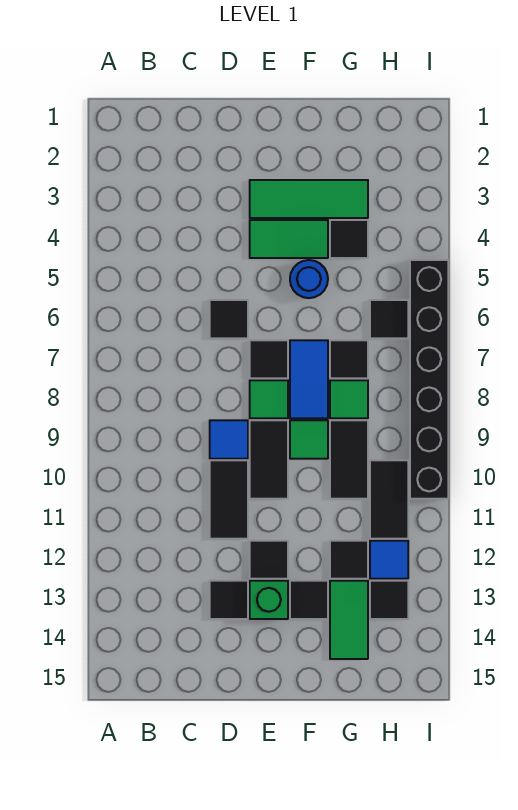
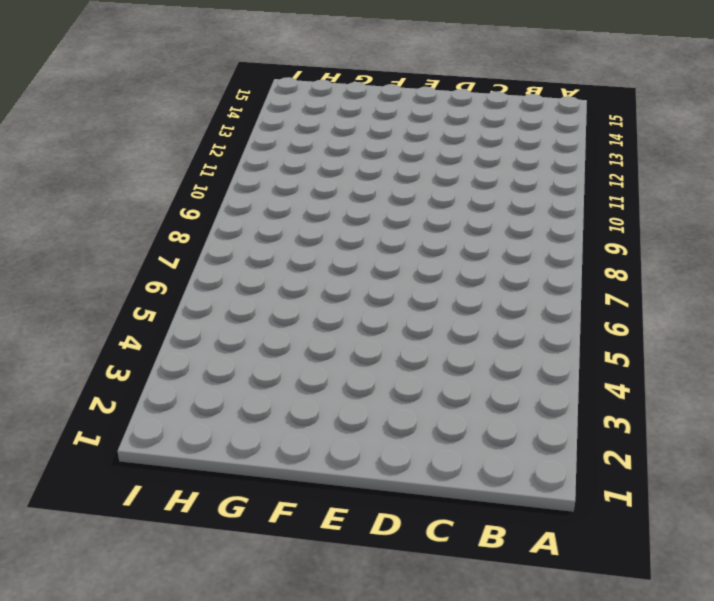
none -> black tile D6 level 1
none -> blue tile D9 level 1
none -> black tile D10:D11 level 1

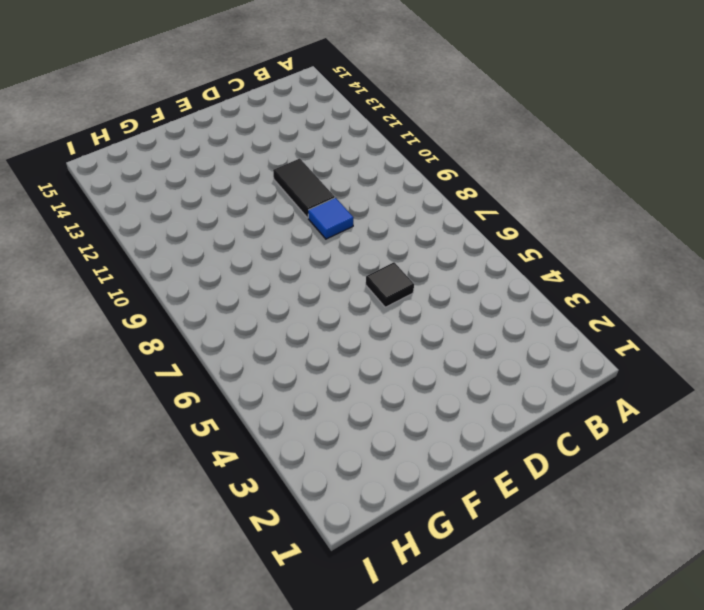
none -> black tile D13 level 1
none -> green tile E3:G3 level 1
none -> green tile E4:F4 level 1

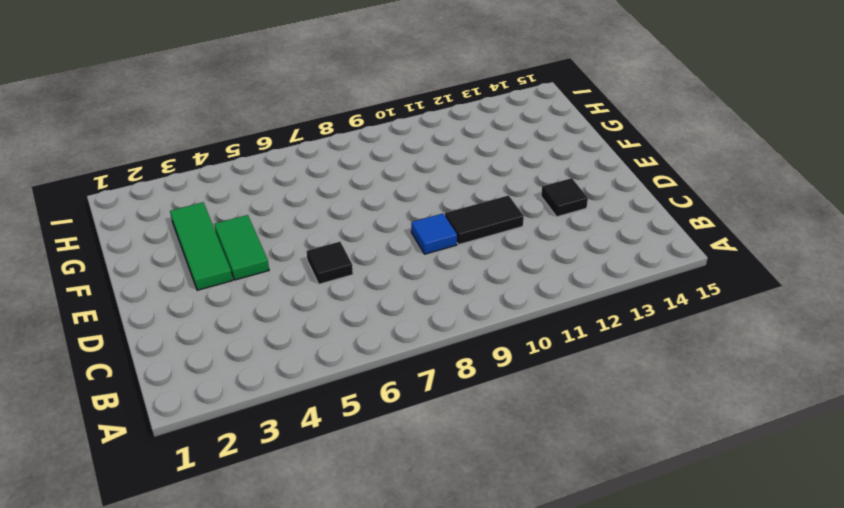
none -> black tile E7 level 1
none -> green tile E8 level 1
none -> black tile E9:E10 level 1

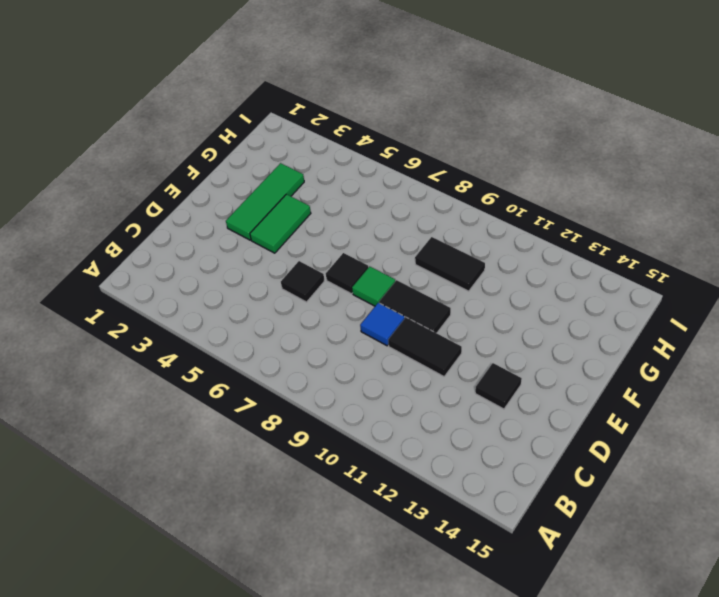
none -> black tile E12 level 1
none -> green brick E13 level 1
none -> blue round brick F5 level 1

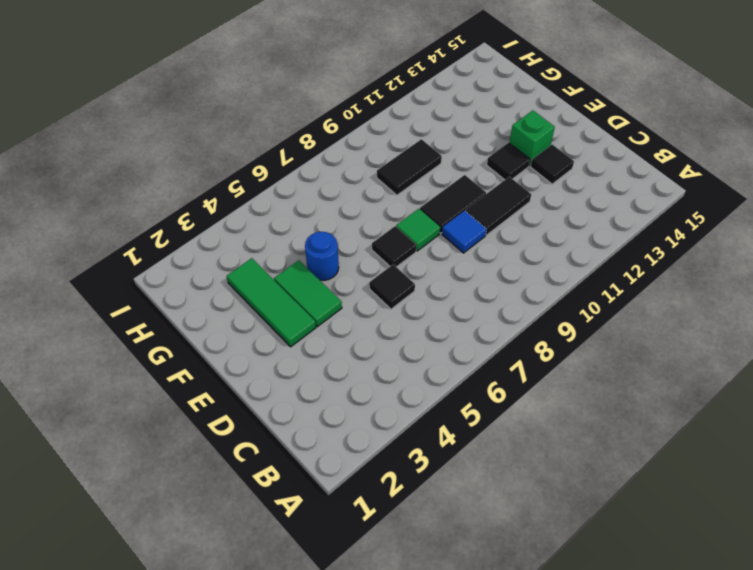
none -> blue tile F7:F8 level 1
none -> green tile F9 level 1
none -> black tile F13 level 1

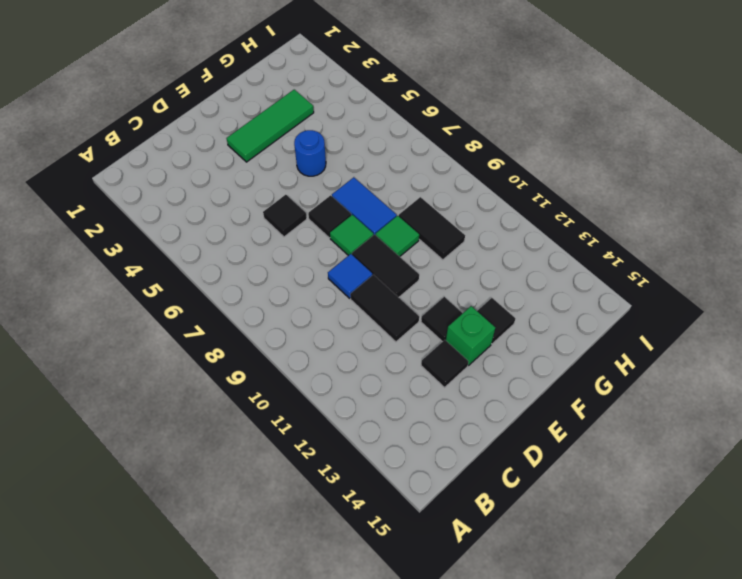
none -> green tile E4:F4 level 1
none -> black tile G4 level 1
none -> black tile G7 level 1

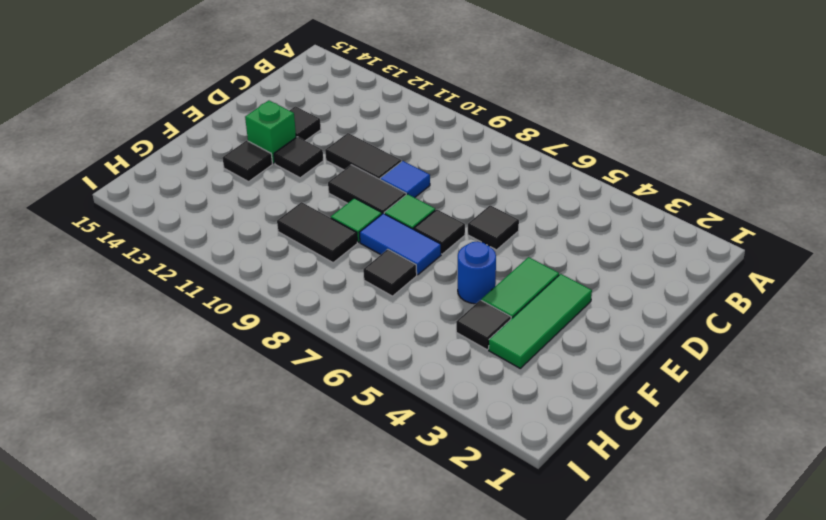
none -> green tile G8 level 1
none -> black tile G12 level 1
none -> green tile G13:G14 level 1

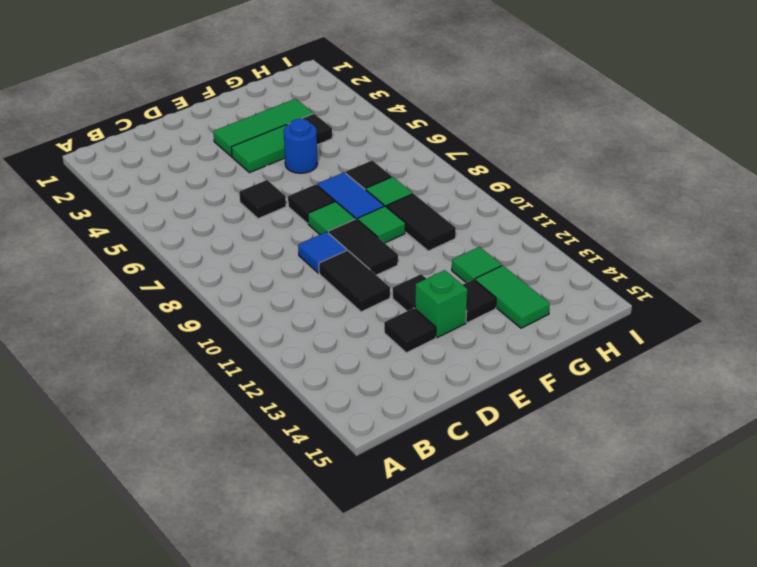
green tile G12 level 1 -> black tile G12 level 1
none -> black tile H6 level 1
none -> black tile H10:H11 level 1
none -> blue tile H12 level 1

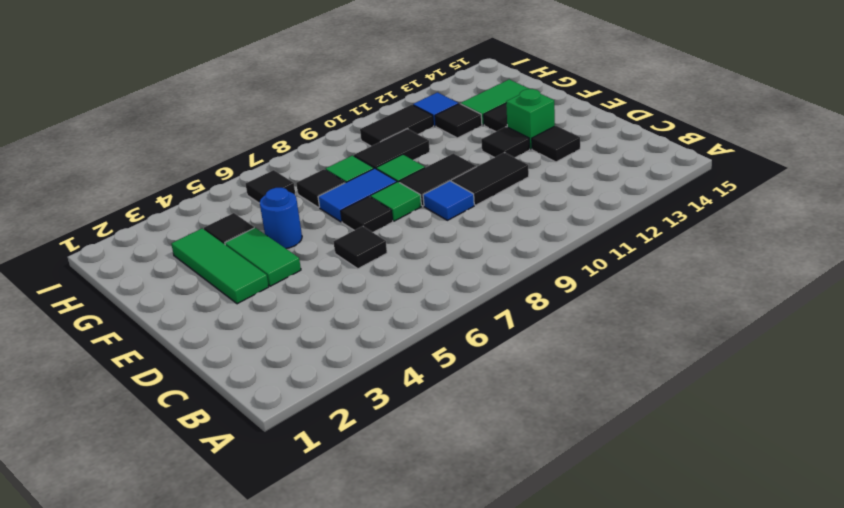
none -> black tile H13 level 1
none -> black brick I5:I10 level 1

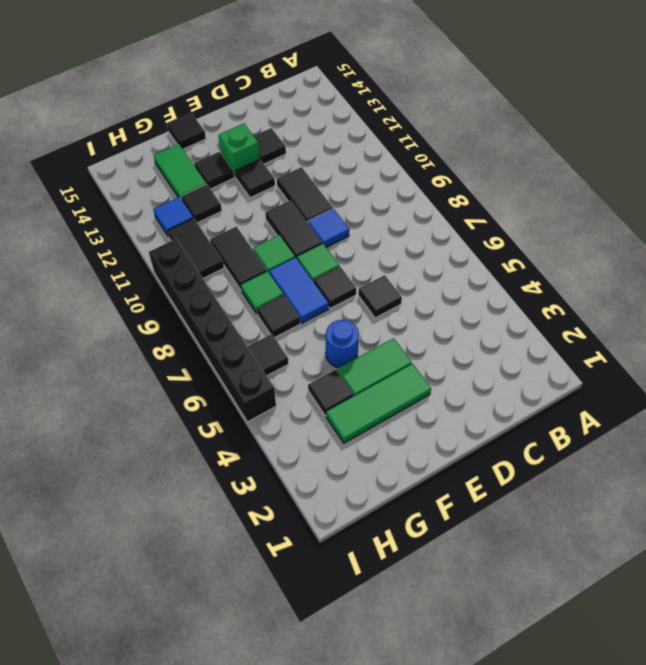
black tile F15 level 1 -> black tile H13 level 1

